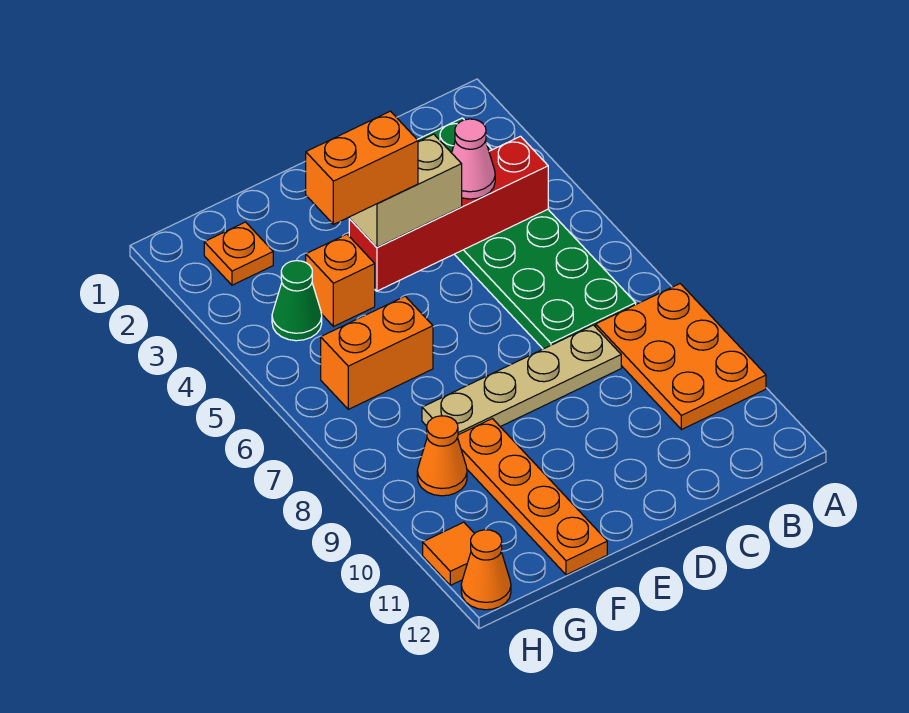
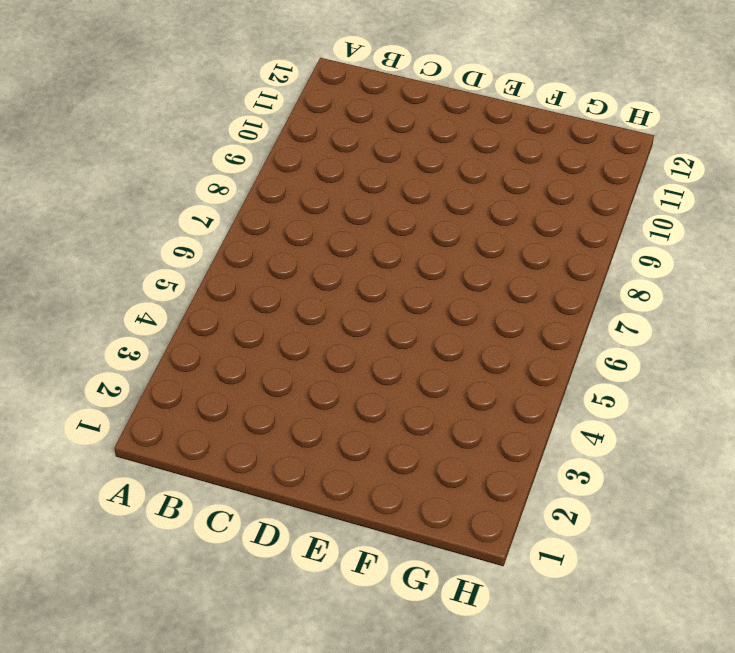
none -> orange plate A8:B10 level 1
none -> green plate B2:C7 level 1
none -> tan plate C8:F8 level 1

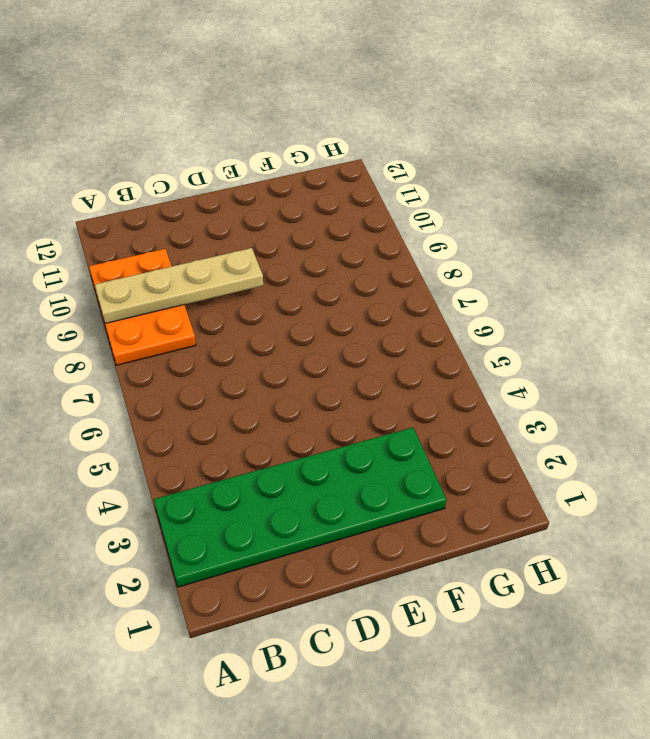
green plate A2:F3 level 1 -> green plate B2:C7 level 1
tan plate A9:D9 level 2 -> tan plate C8:F8 level 1
none -> orange brick F4 level 1
none -> orange brick F6:G6 level 1
none -> orange plate F9:F12 level 1

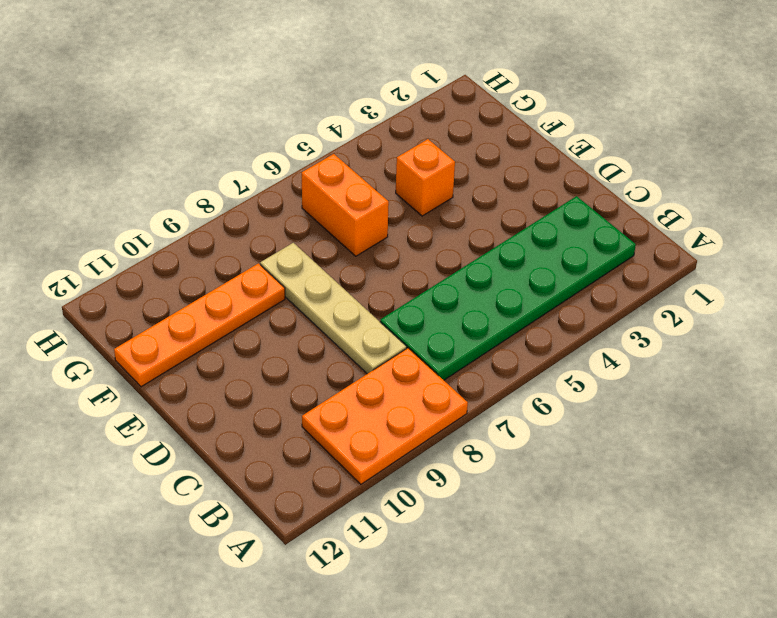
none -> orange plate G2 level 1
none -> green cone G4 level 1
none -> orange cone G9 level 1

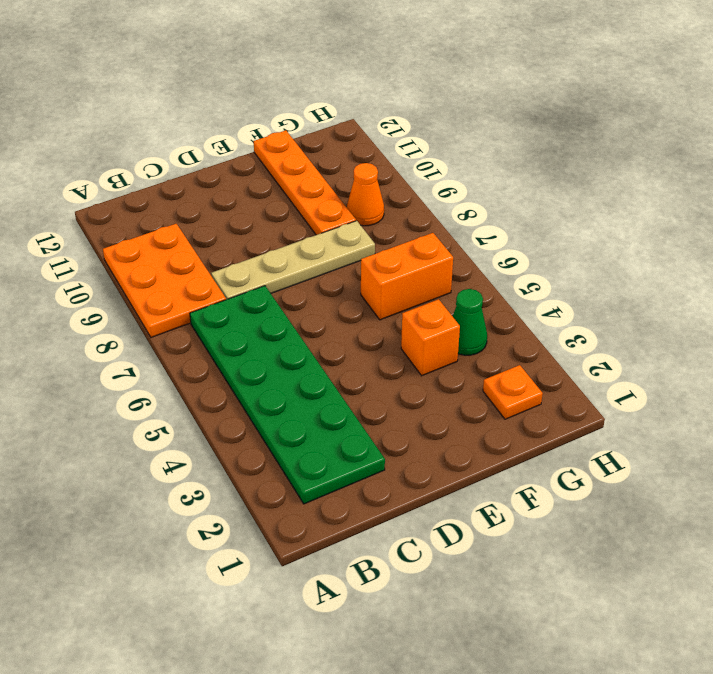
none -> orange tile H11 level 1
none -> orange cone H12 level 1
none -> red brick B4:E4 level 2

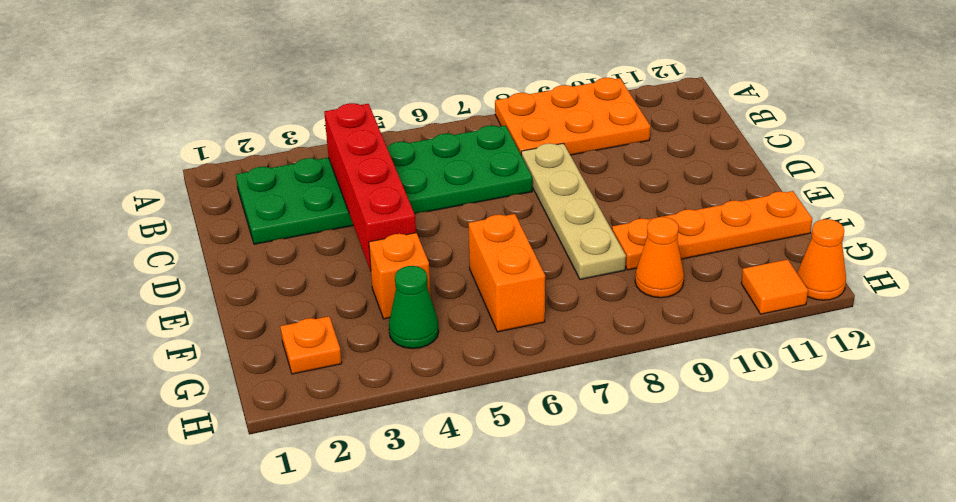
none -> pink cone C4 level 3
none -> tan brick D4:E4 level 3
none -> orange brick E4:F4 level 4

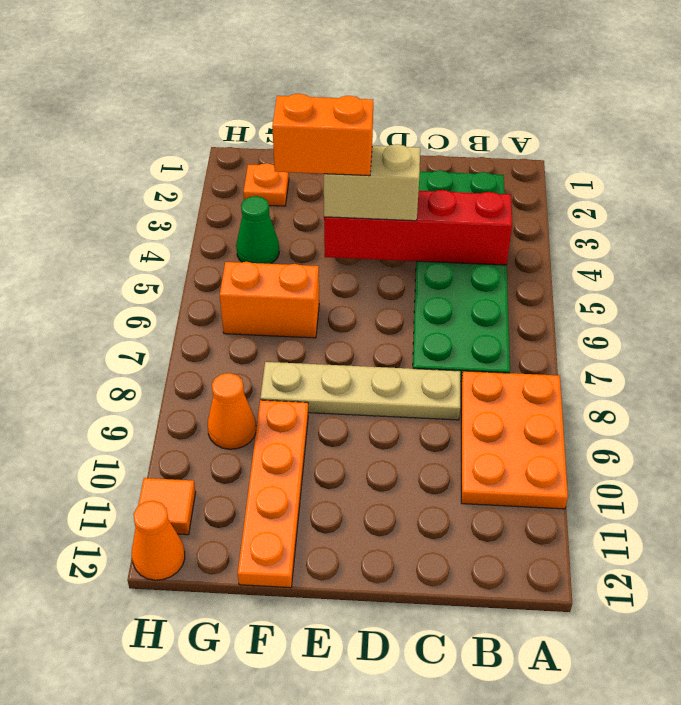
none -> orange brick F4 level 1
none -> pink cone C4 level 3

